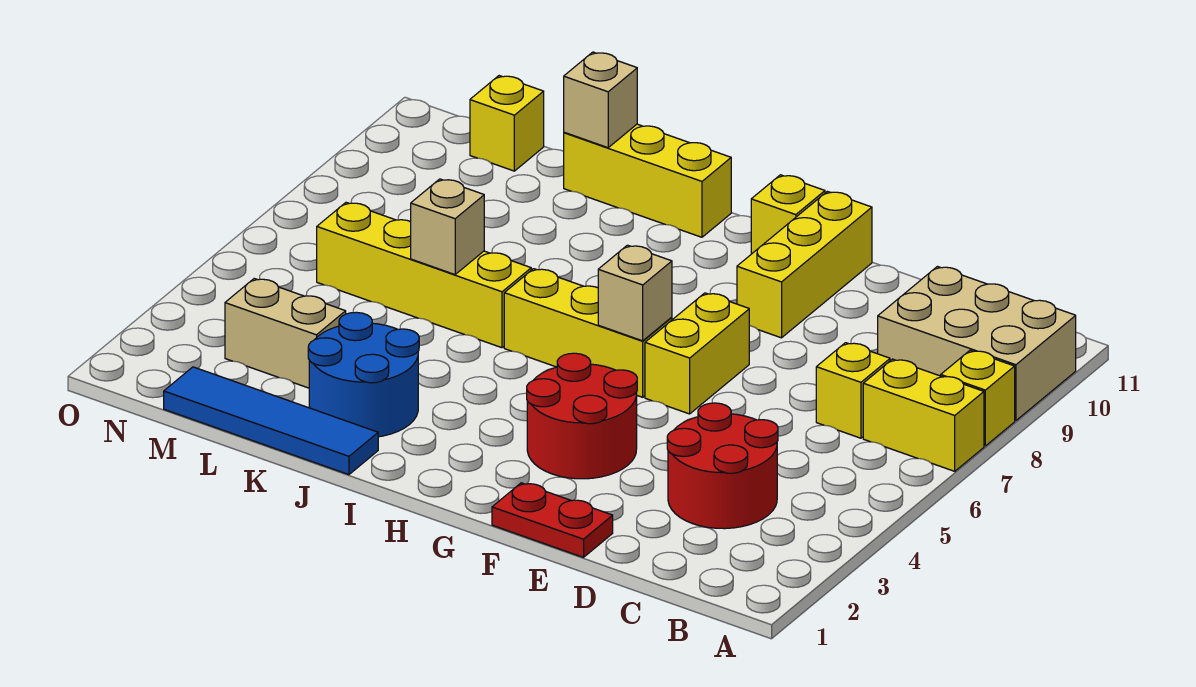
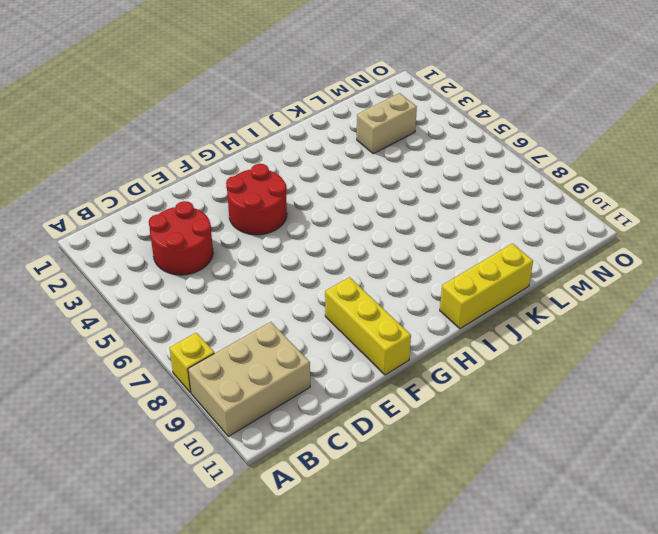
none -> yellow brick A7:B7 level 1
none -> yellow brick C7 level 1
none -> red plate E1:F1 level 1

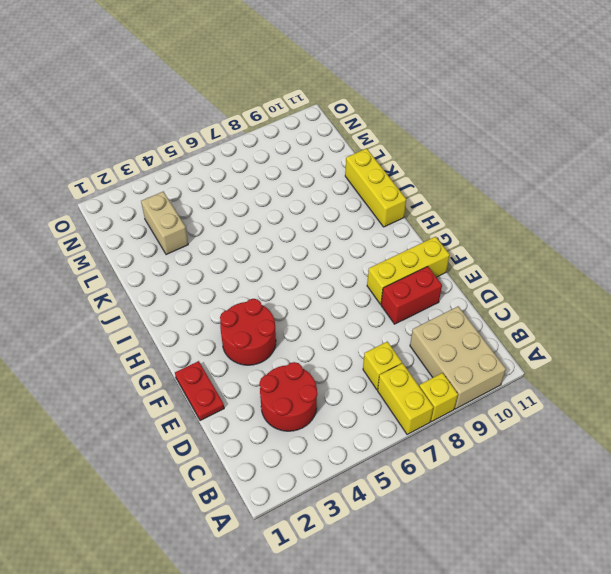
red brick E9:E10 level 1 -> none
none -> yellow brick F6:F7 level 1
none -> yellow brick G6:I6 level 1
none -> yellow brick G11 level 1

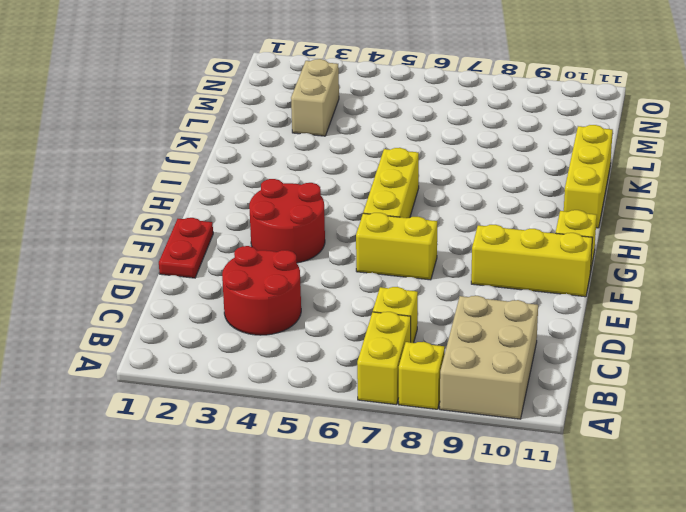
none -> blue tile J1:M1 level 1
none -> blue round brick J2:K3 level 1
none -> yellow brick J6:M6 level 1

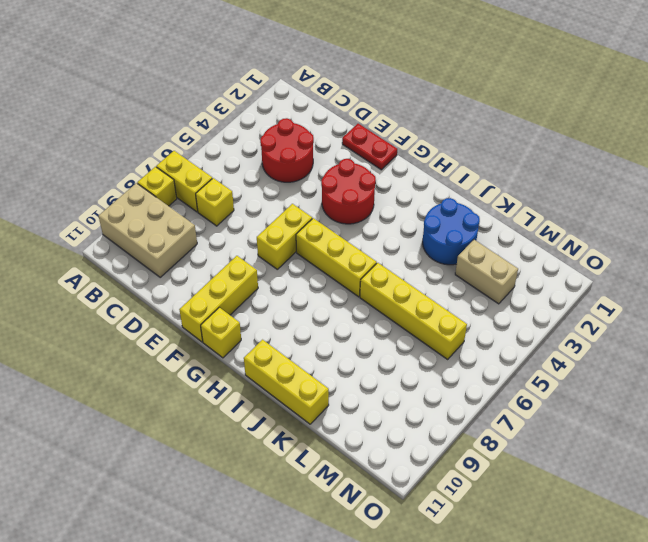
none -> blue tile J1:M1 level 1
none -> yellow brick M11 level 1
none -> tan brick G6 level 2

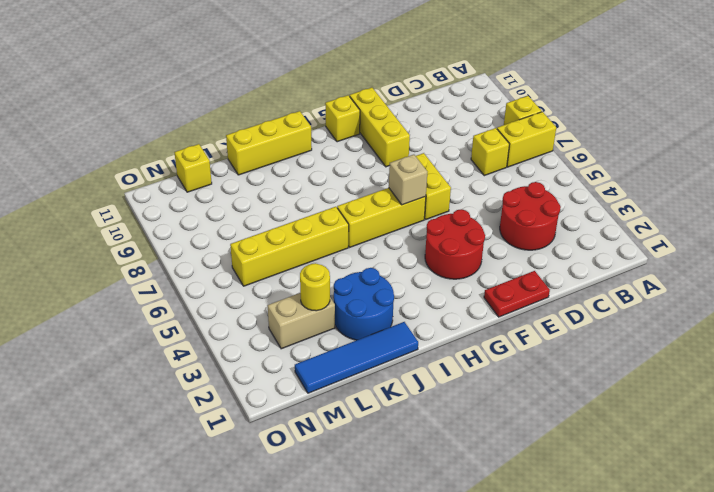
yellow round brick L3 level 2 -> none
none -> tan brick A9:C10 level 1
none -> tan brick K6 level 2
none -> tan brick K11 level 2

